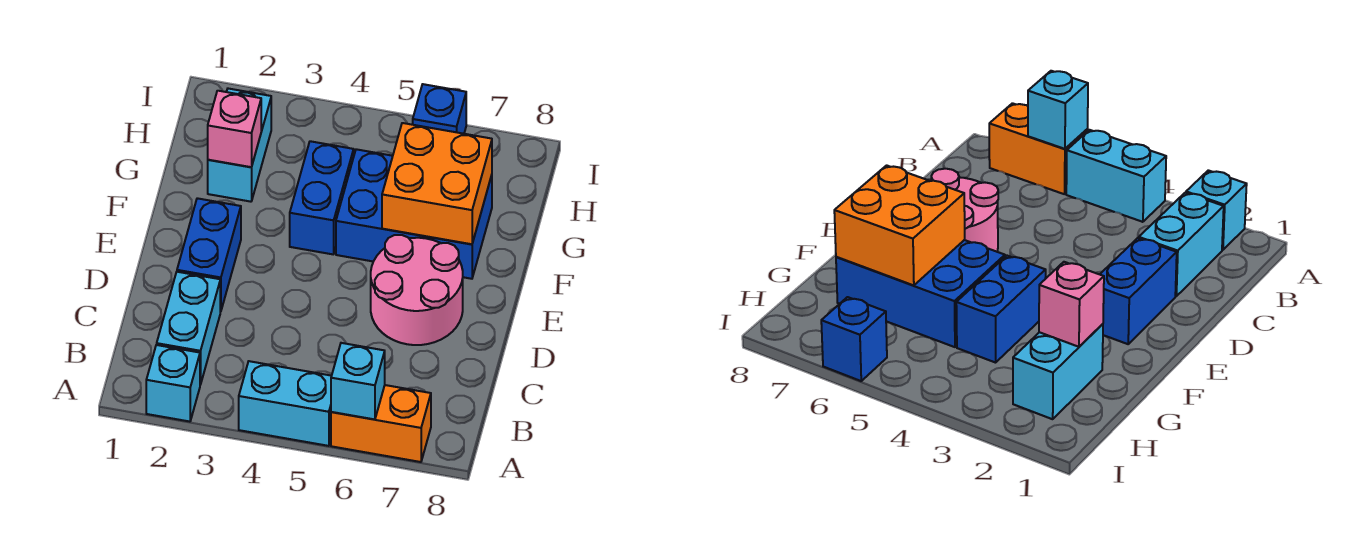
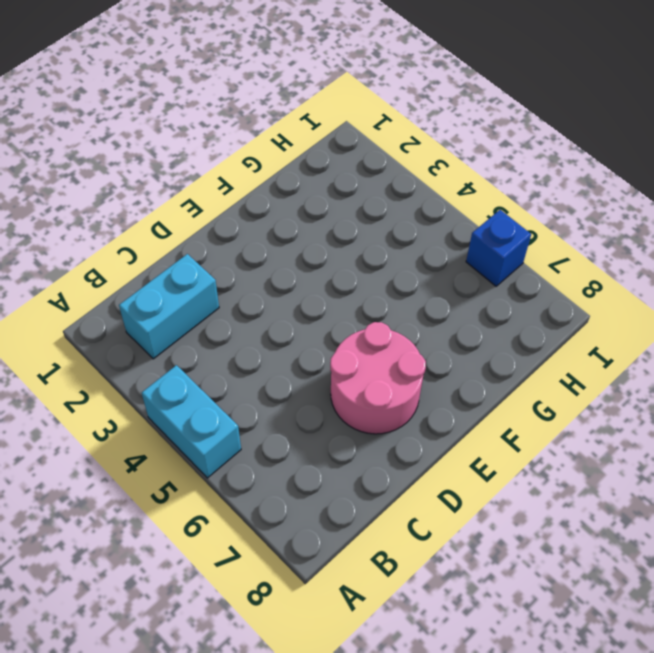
none -> cyan brick A2 level 1
none -> orange brick A6:A7 level 1
none -> blue brick D2:E2 level 1

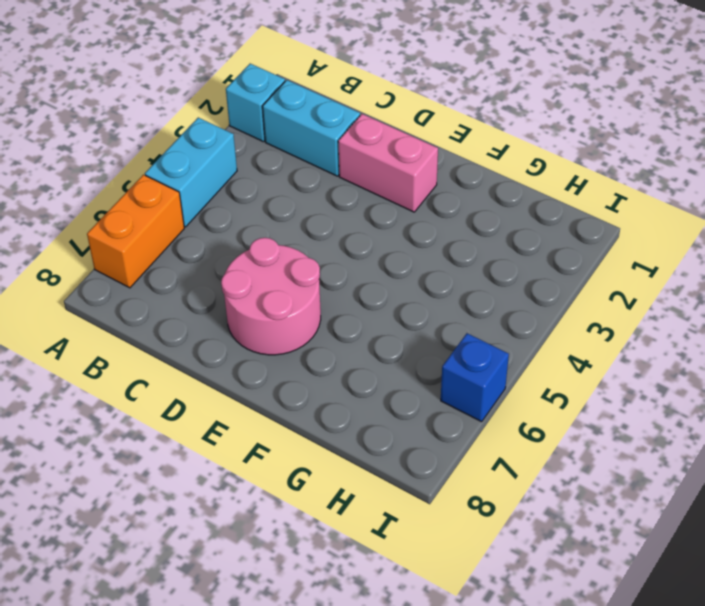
pink brick D2:E2 level 1 -> blue brick D2:E2 level 1
none -> blue brick F4:G4 level 1
none -> blue brick F5:G7 level 1
none -> cyan brick G2:H2 level 1

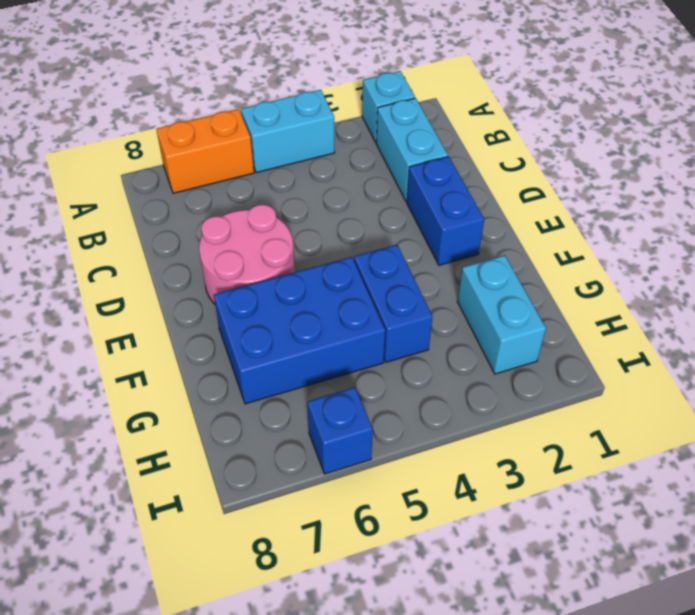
none -> cyan brick A6 level 2
none -> orange brick F6:G7 level 2
none -> pink brick G2 level 2

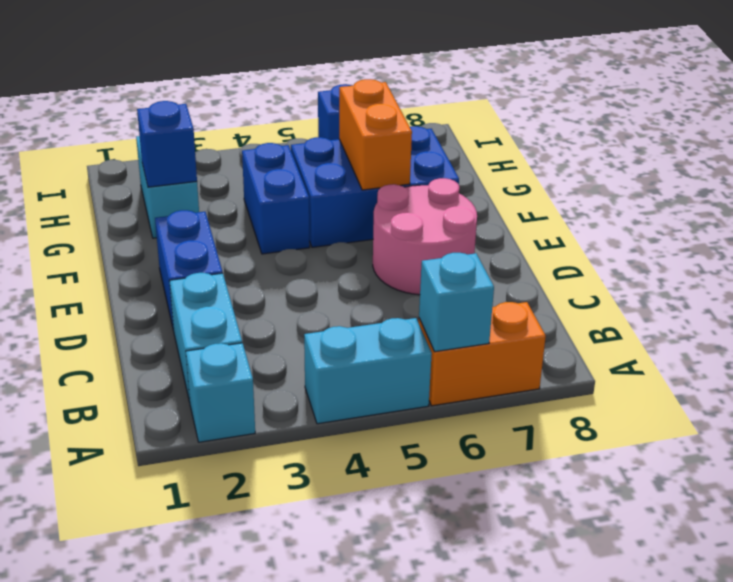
orange brick F6:G6 level 2 -> orange brick F6:G7 level 2
blue brick G2 level 2 -> pink brick G2 level 2

